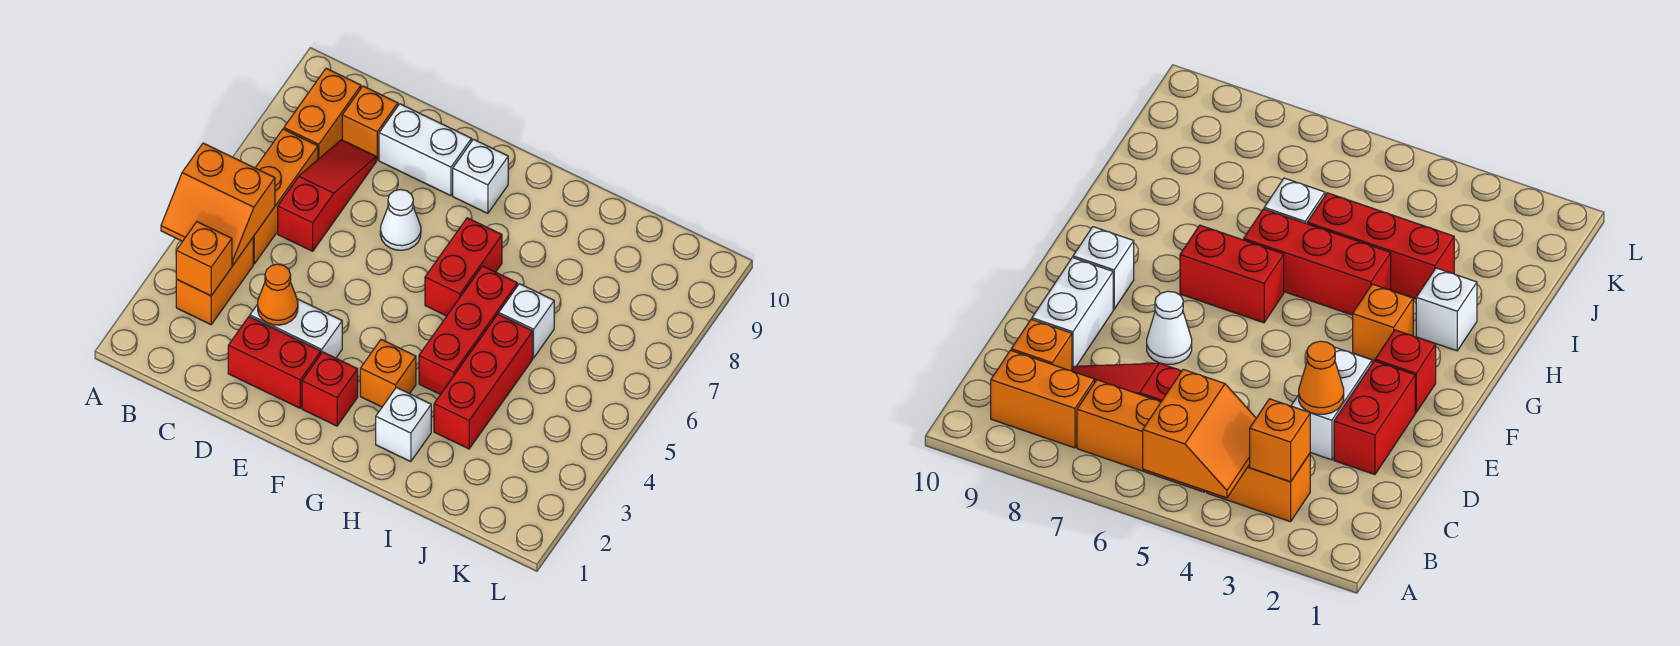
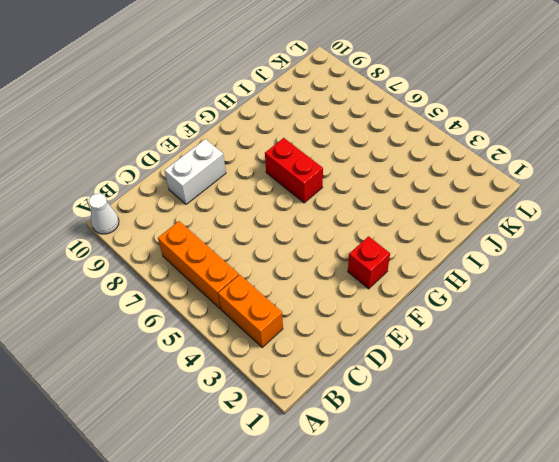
white cone A10 level 1 -> white cone E7 level 1
none -> orange brick B8:B9 level 1
none -> red slope C6:C8 level 1 top 6
none -> orange brick C9 level 1

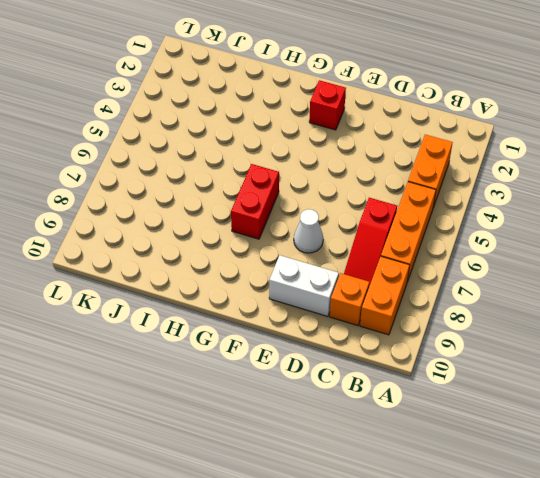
none -> red brick D2:E2 level 1
none -> white brick D3:E3 level 1
none -> white brick F9 level 1

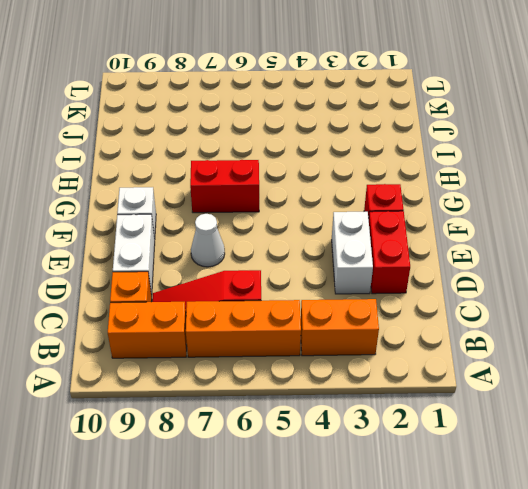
none -> orange brick G3 level 1
none -> white brick H2 level 1
none -> red brick H4:H6 level 1

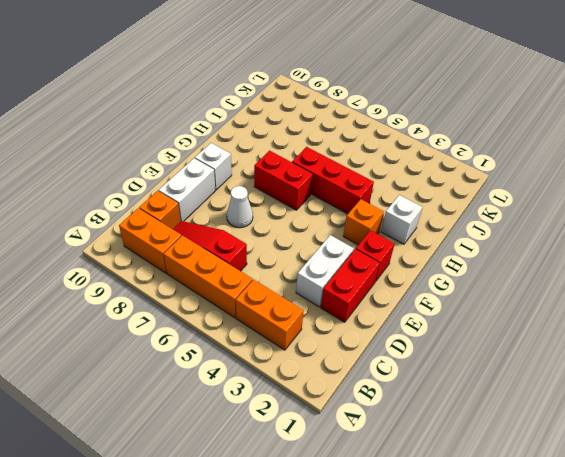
none -> red brick I3:I5 level 1
none -> white brick I6 level 1
none -> orange slope A4:B5 level 2 top 5

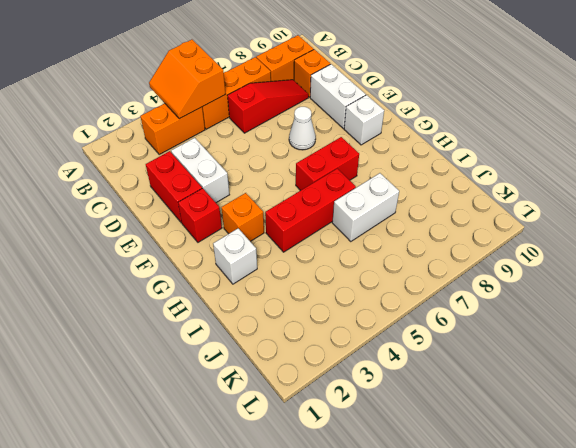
white brick I6:I7 level 1 -> white brick I6 level 1
none -> red brick I3:I5 level 1
none -> orange brick B3 level 2
none -> orange cone D3 level 2

